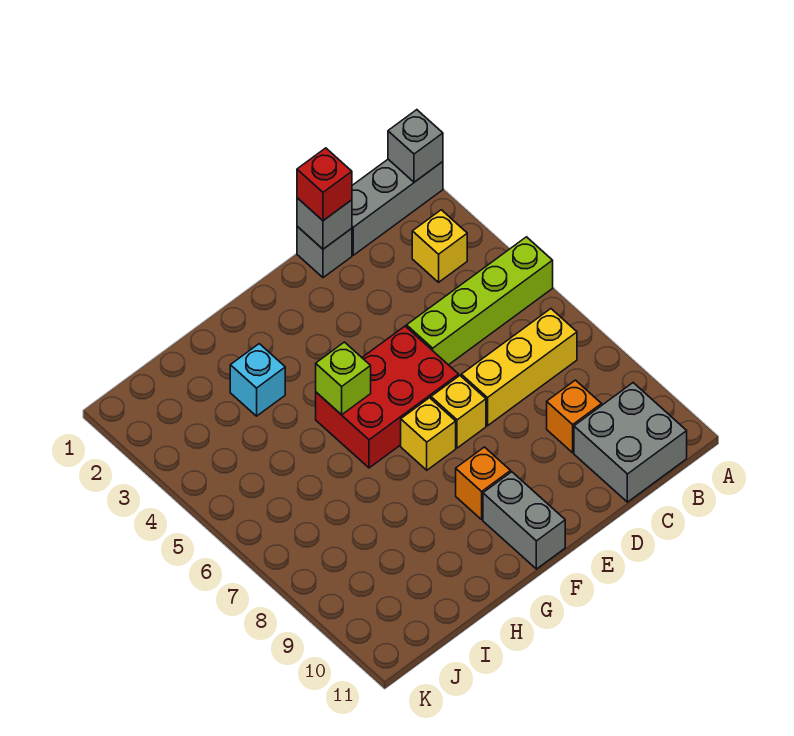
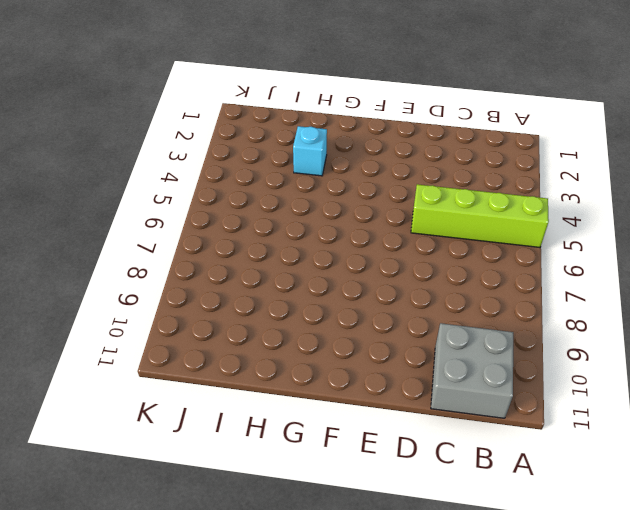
none -> grey brick A1:C1 level 1
none -> yellow brick B3 level 1
none -> yellow brick B7:D7 level 1

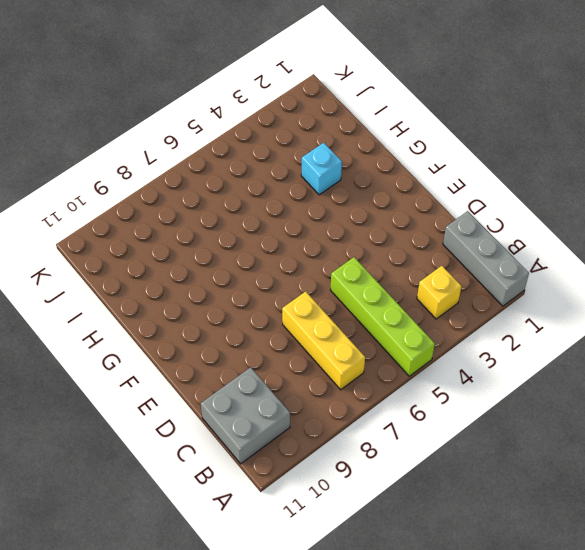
none -> orange brick C9 level 1
none -> grey brick D1 level 1
none -> red brick E5:G6 level 1

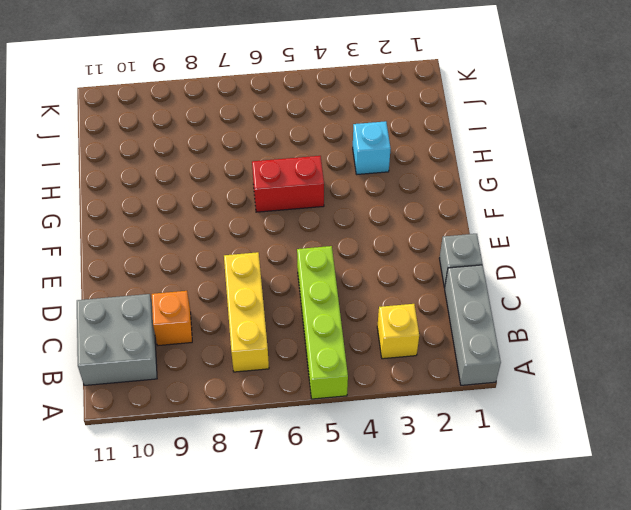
red brick G5:G6 level 1 -> red brick E5:G6 level 1
none -> yellow brick E7 level 1
none -> yellow brick F7 level 1
none -> orange brick F9 level 1

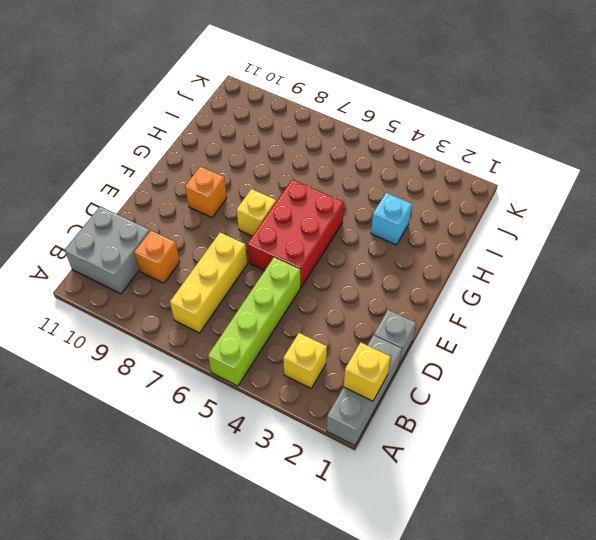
yellow brick B1 level 2 -> yellow brick E7 level 1
none -> grey brick F10:F11 level 1
none -> grey brick A1 level 2
none -> grey brick D1 level 2

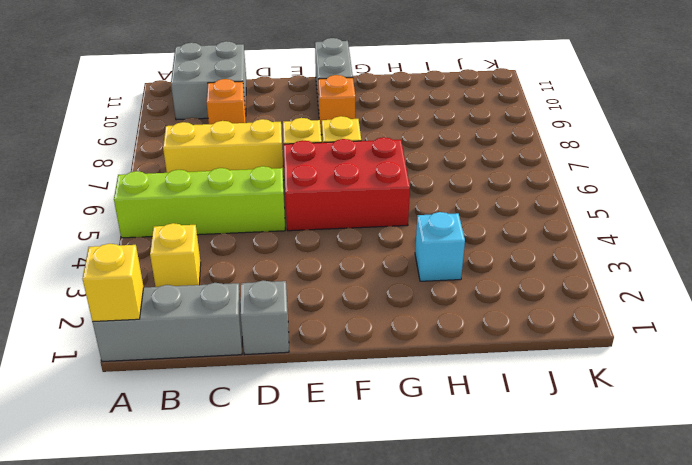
yellow brick A1 level 2 -> grey brick A1 level 2
none -> grey brick D1 level 2
none -> lime brick G5 level 2
none -> red brick D1 level 3

